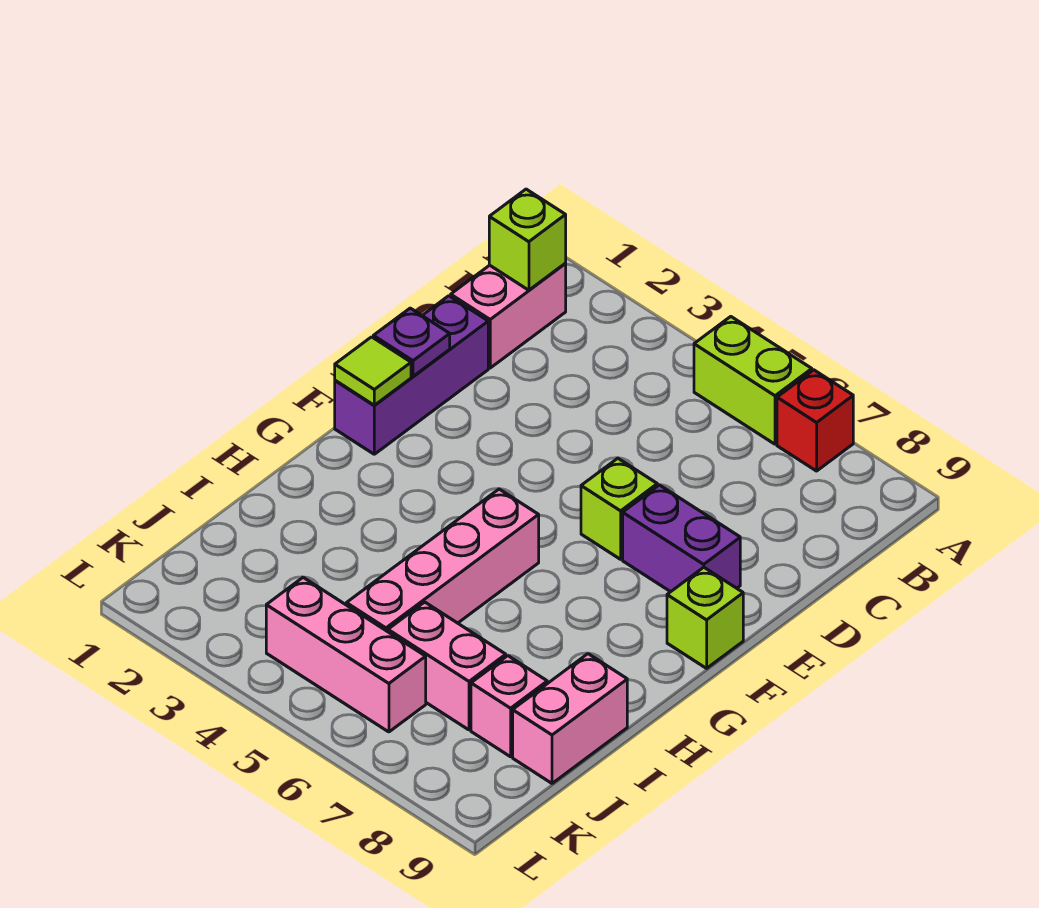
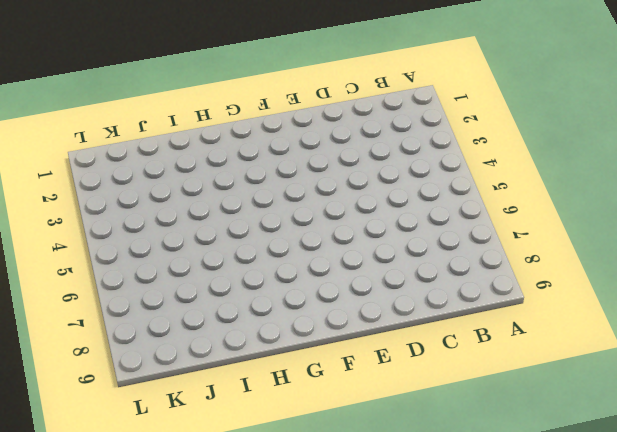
none -> lime brick A5:A6 level 1
none -> red brick A7 level 1
none -> pink brick B1:C1 level 1

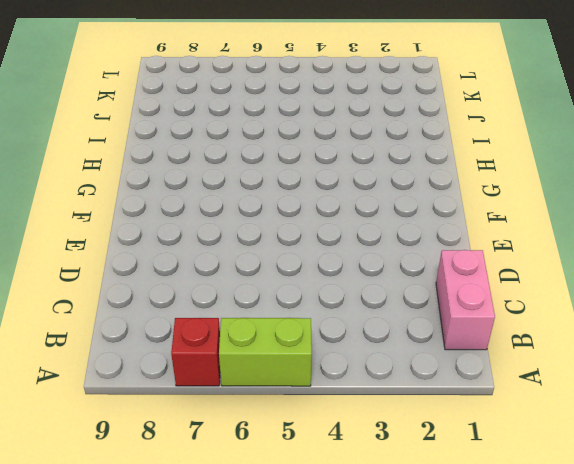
none -> purple brick D1:F1 level 1
none -> lime brick E6 level 1
none -> purple brick E7:E8 level 1

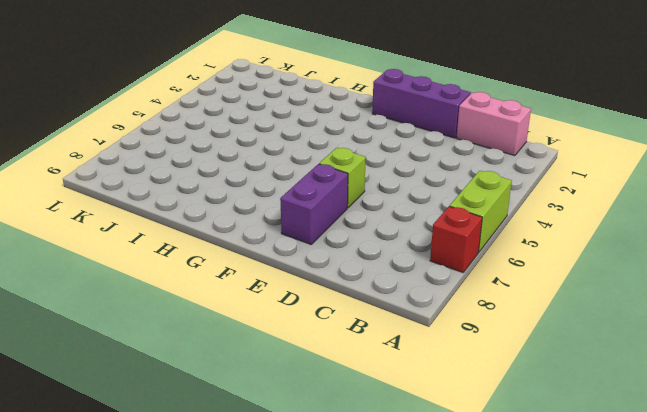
none -> lime brick F9 level 1
none -> pink brick G5:J5 level 1
none -> pink brick I9:J9 level 1

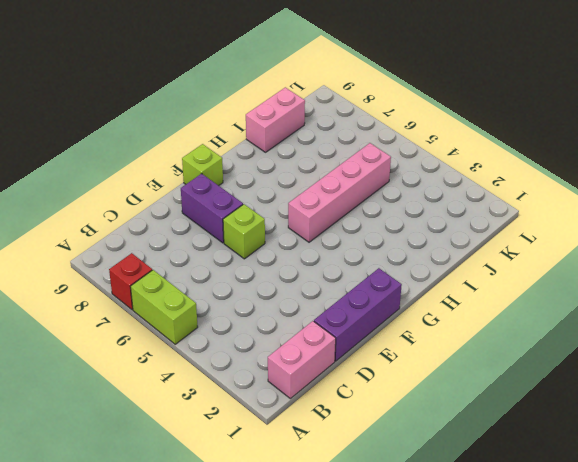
none -> pink brick J6:J7 level 1
none -> pink brick J8 level 1
none -> pink brick K4:K6 level 1

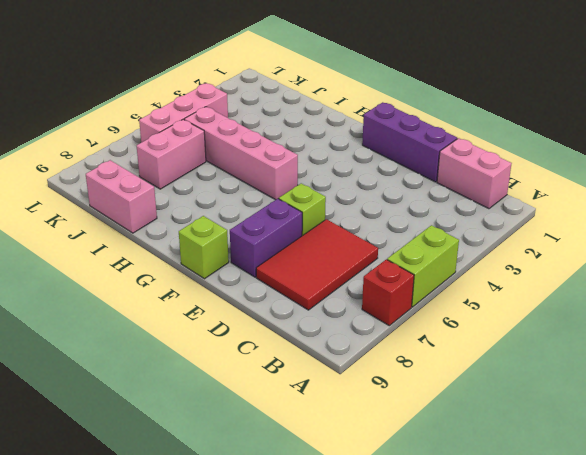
red tile C6:D8 level 1 -> none
none -> pink brick J8 level 1
none -> lime brick B1 level 2
none -> purple plate E1 level 2

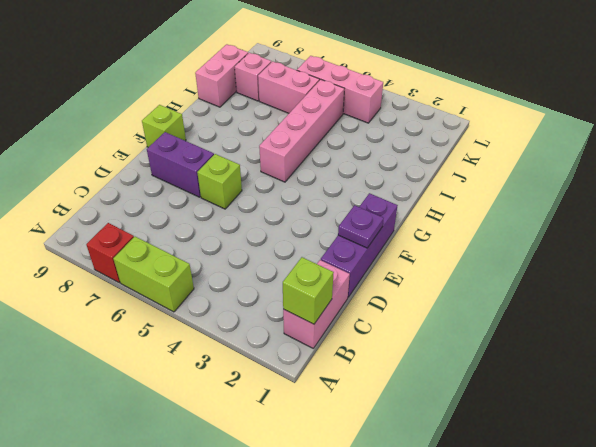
none -> lime tile F1 level 2

